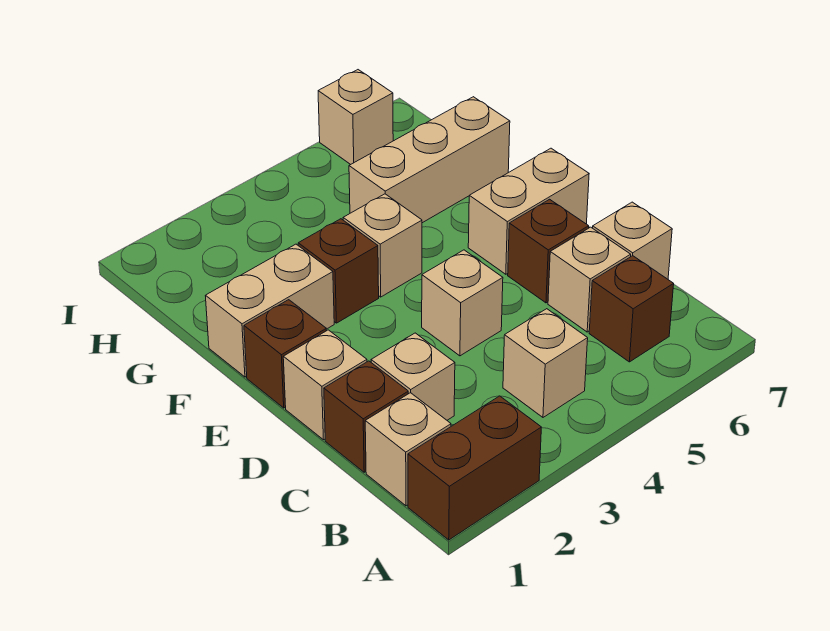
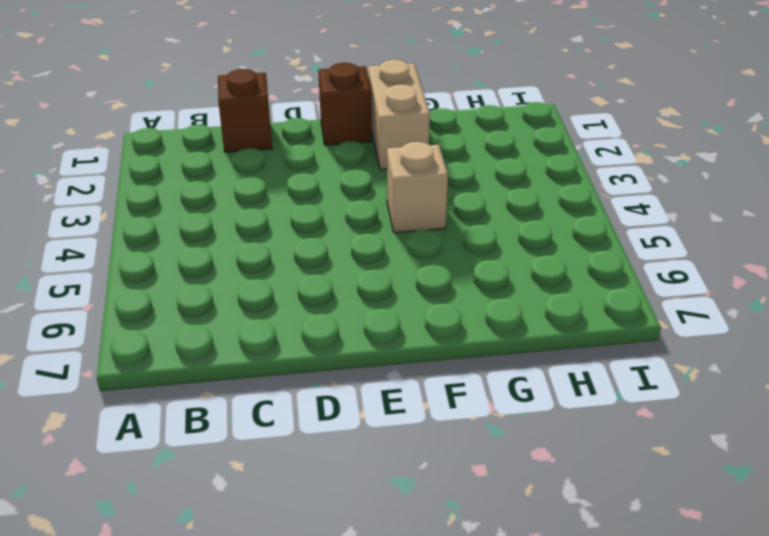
none -> brown brick A1:A2 level 1
none -> tan brick B1 level 1
none -> tan brick B4 level 1

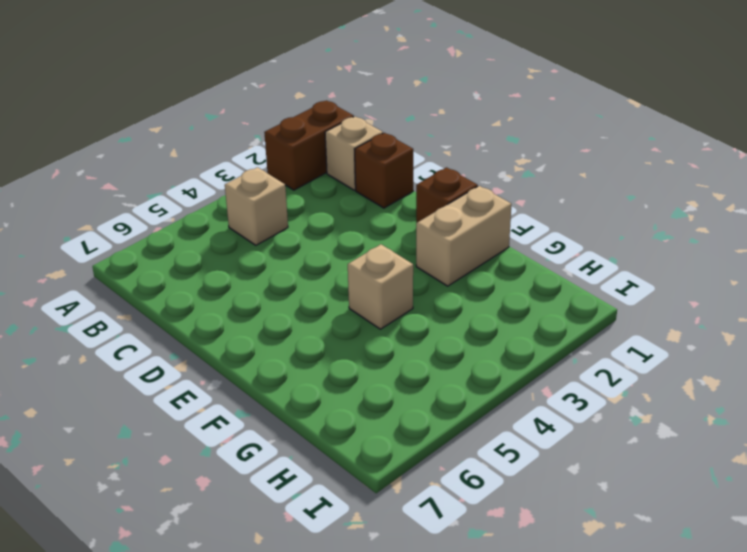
none -> brown brick B6 level 1
none -> tan brick C2 level 1
none -> tan brick C6 level 1

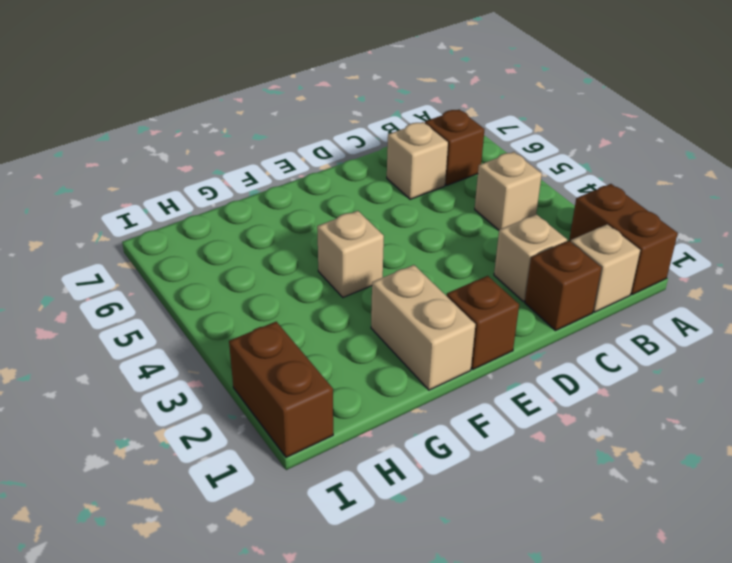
brown brick I1:I2 level 1 -> none
none -> tan brick C7 level 1
none -> tan brick D1 level 1
none -> tan brick D4 level 1

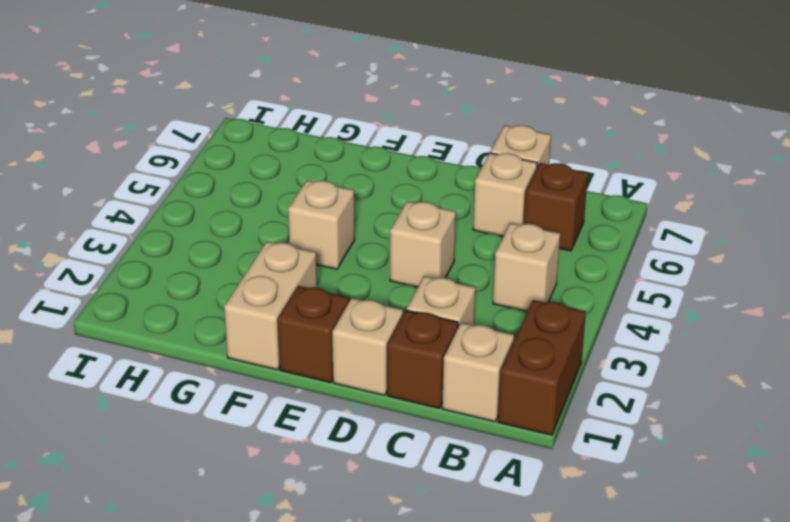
none -> brown brick D6 level 1
none -> tan brick E6:E7 level 1
none -> brown brick F3 level 1

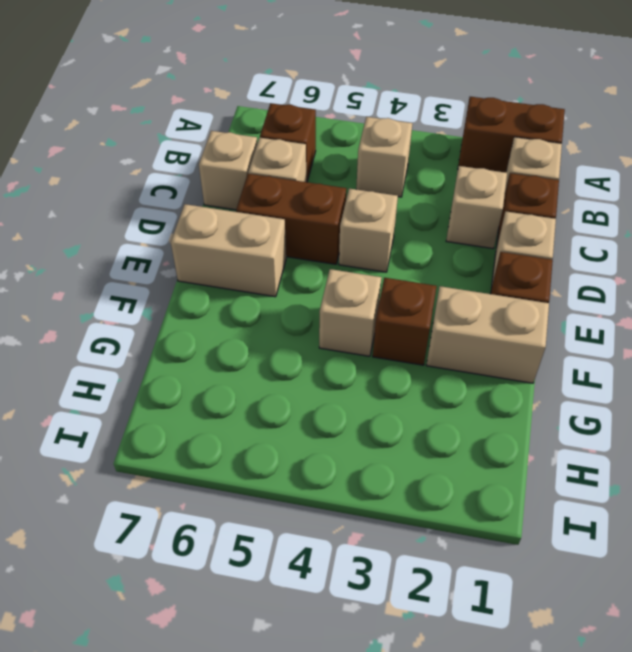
brown brick D5:D6 level 1 -> brown brick D6 level 1
none -> tan brick G5:G7 level 1
none -> tan brick I6 level 1

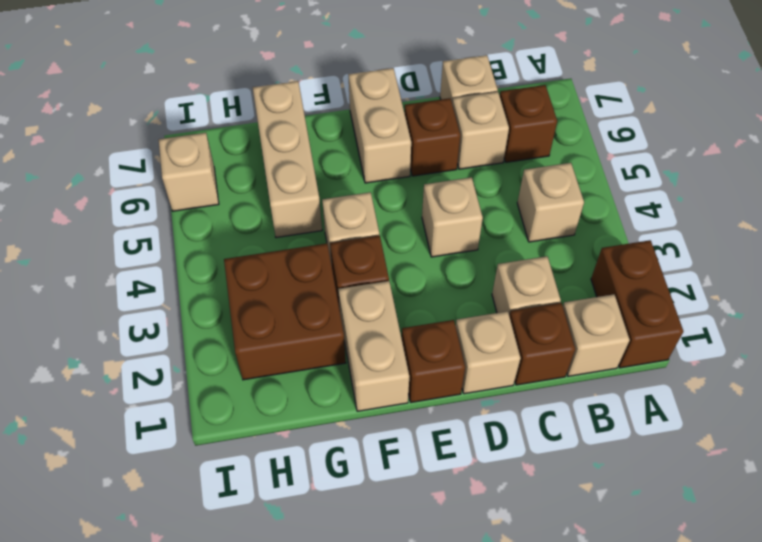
brown brick G2:H3 level 1 -> none

